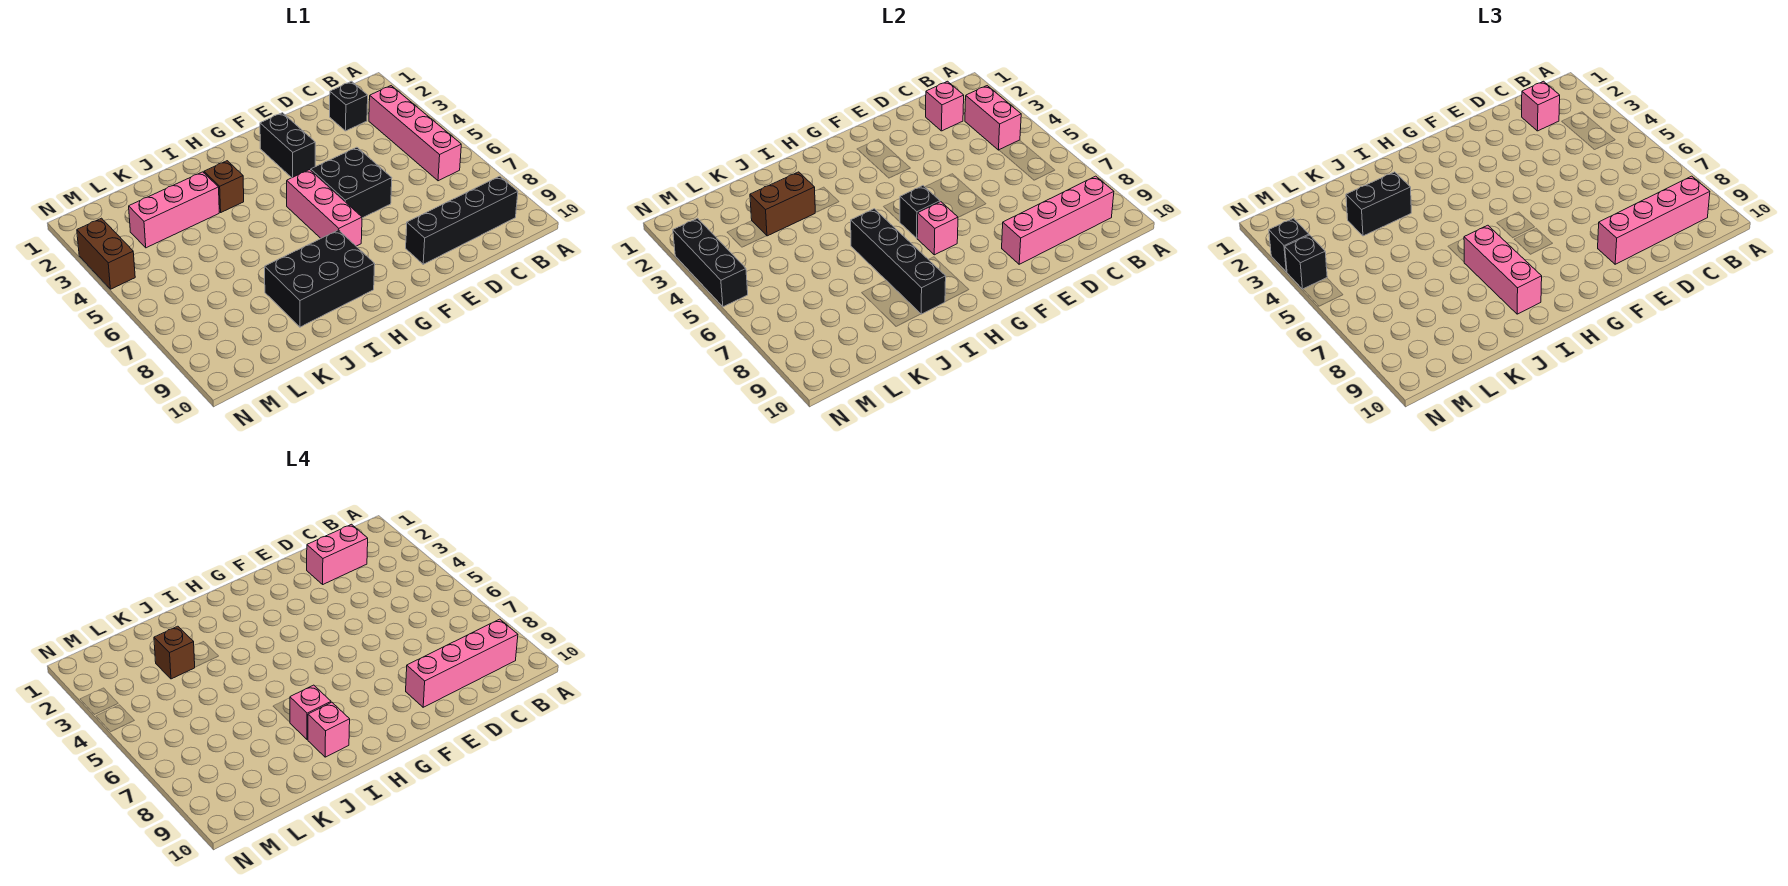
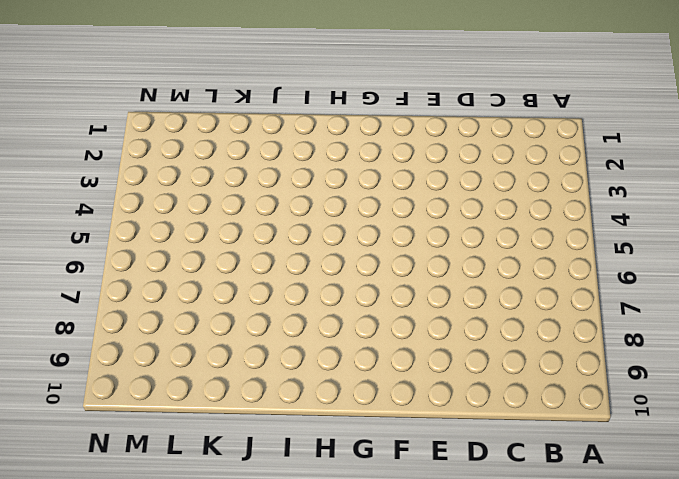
none -> pink brick B3:B6 level 1
none -> black brick B9:E9 level 1
none -> black brick C2 level 1

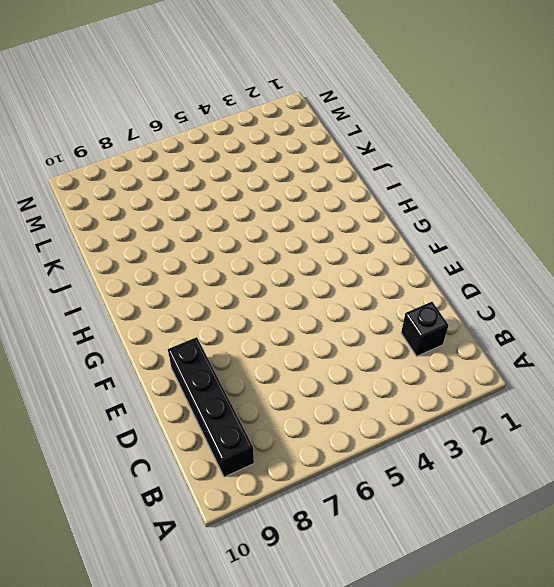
none -> pink brick B3:B6 level 1
none -> black brick E5:F6 level 1
none -> black brick F2:F3 level 1

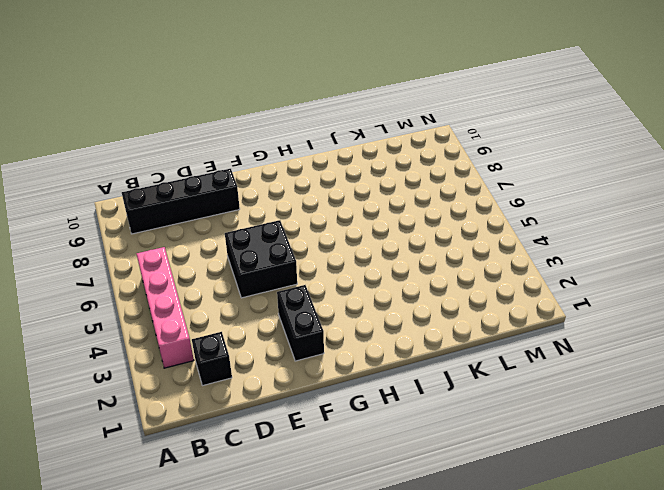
none -> pink brick G5:G7 level 1
none -> black brick H8:J9 level 1
none -> brown brick I3 level 1

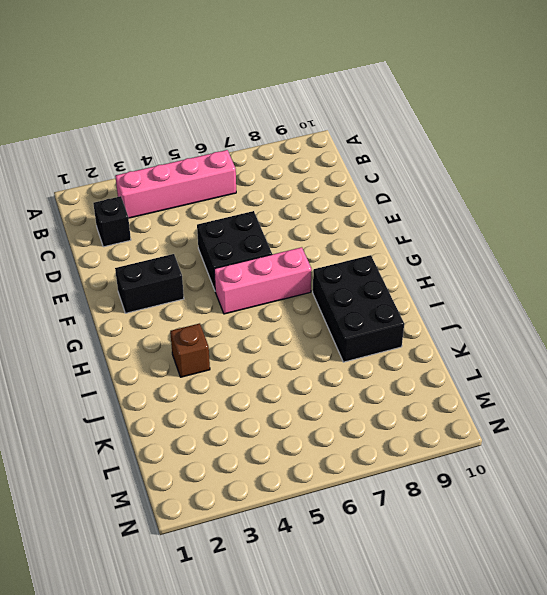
none -> black brick B9:E9 level 1
none -> pink brick J3:L3 level 1
none -> brown brick N3:N4 level 1

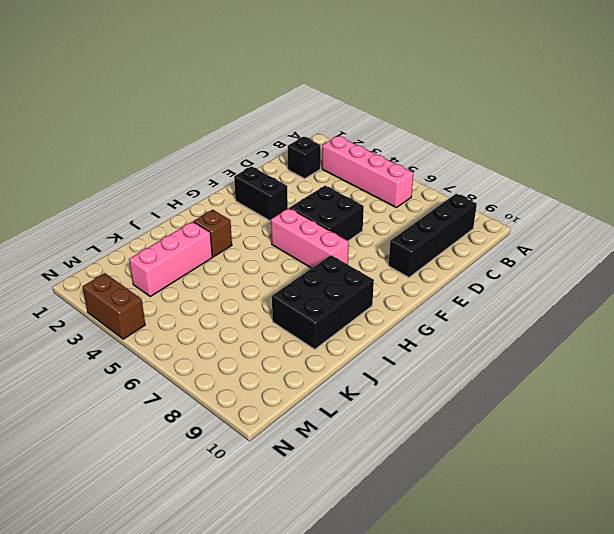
none -> pink brick B3:B4 level 2
none -> pink brick B9:E9 level 2
none -> pink brick C2 level 2

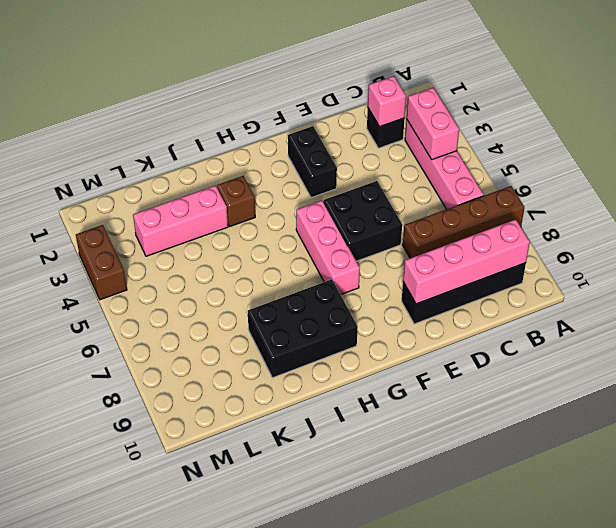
brown brick A7:D7 level 1 -> none
none -> black brick G6 level 2
none -> pink brick G7 level 2
none -> black brick I6:I9 level 2

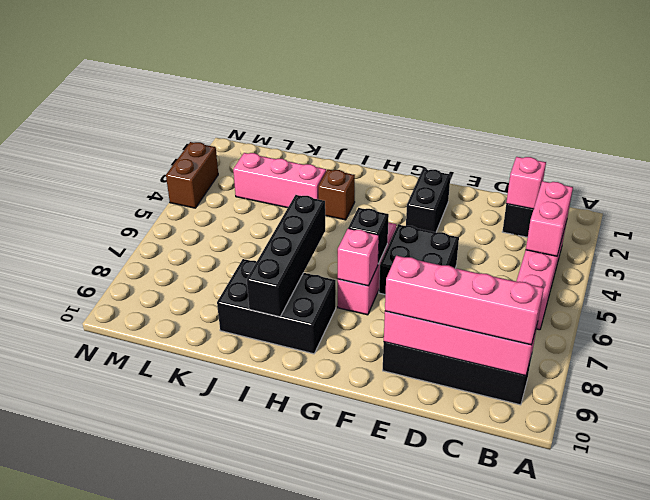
none -> brown brick J3:K3 level 2
none -> black brick N3:N5 level 2
none -> pink brick C2 level 3

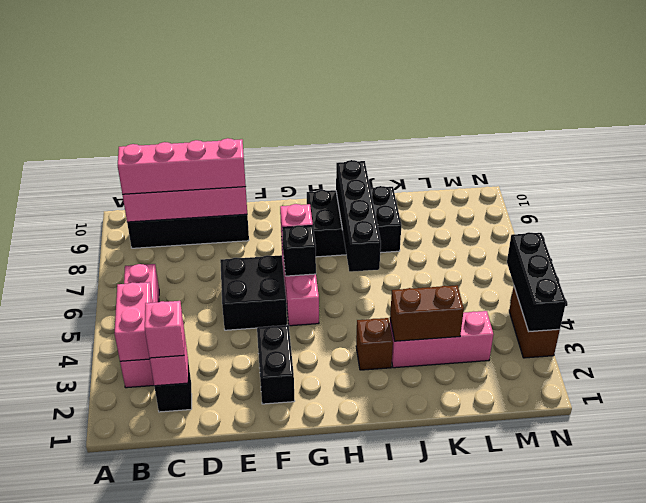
none -> pink brick I7:I9 level 3
none -> black brick J3:K3 level 3
none -> black brick N3 level 3

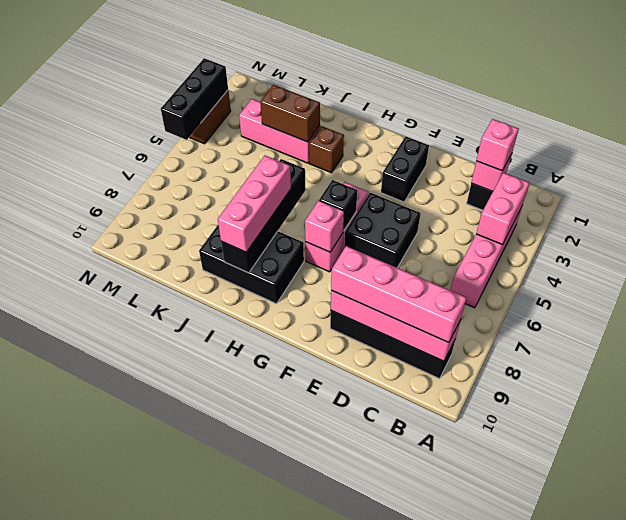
none -> black brick J3:K3 level 3
none -> black brick N3 level 3
none -> black brick N4 level 3

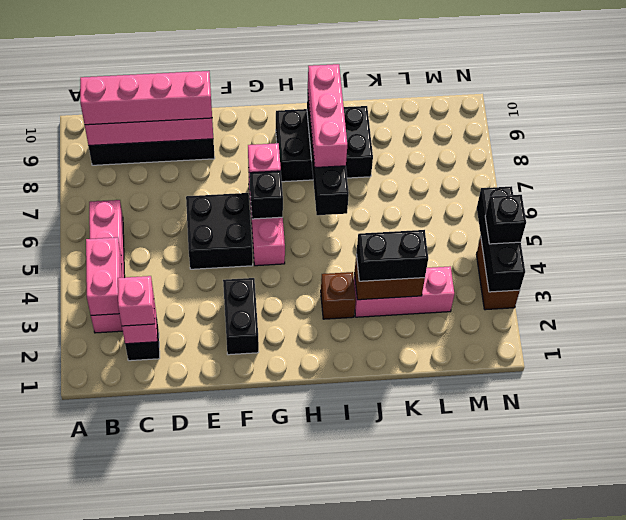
none -> black brick N3 level 3
none -> pink brick B9:E9 level 4
none -> pink brick C2:D2 level 4

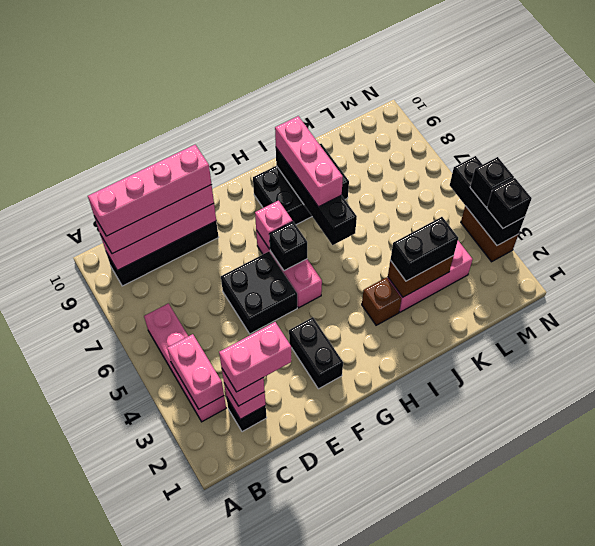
none -> pink brick I8 level 4
none -> pink brick I9 level 4
none -> brown brick K3 level 4

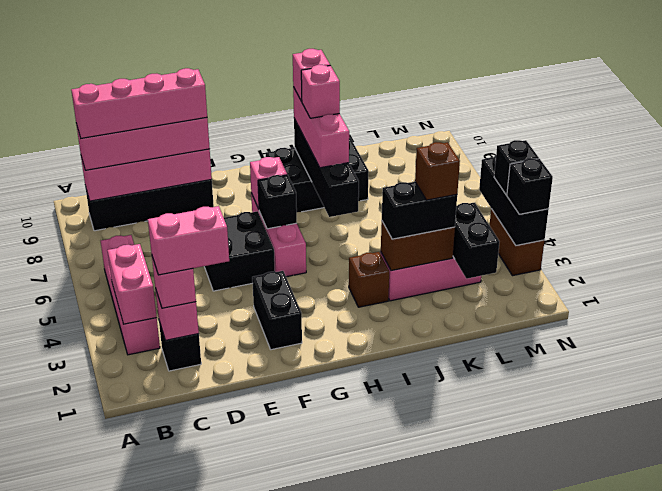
black brick L2:L3 level 2 -> none

